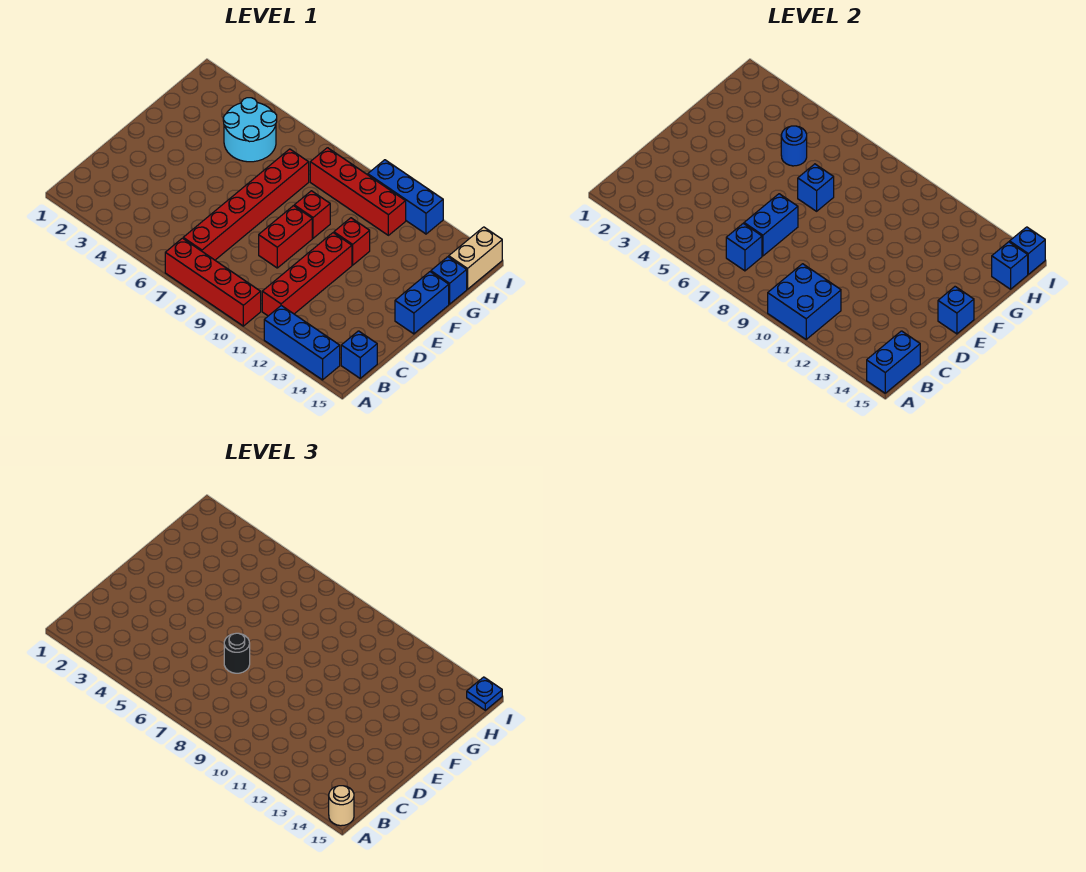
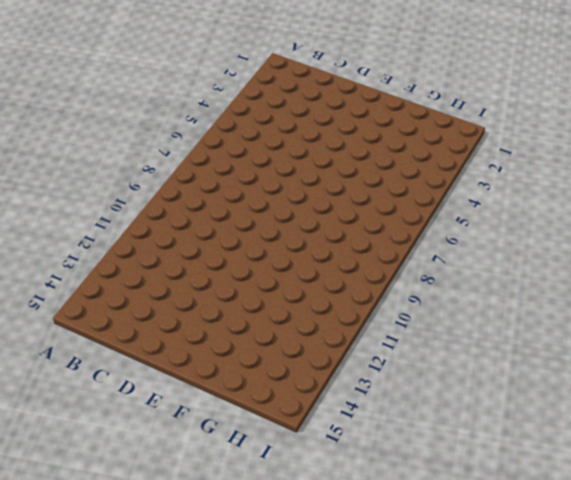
none -> red brick A7:A10 level 1
none -> blue brick A12:A14 level 1
none -> red brick B7:G7 level 1

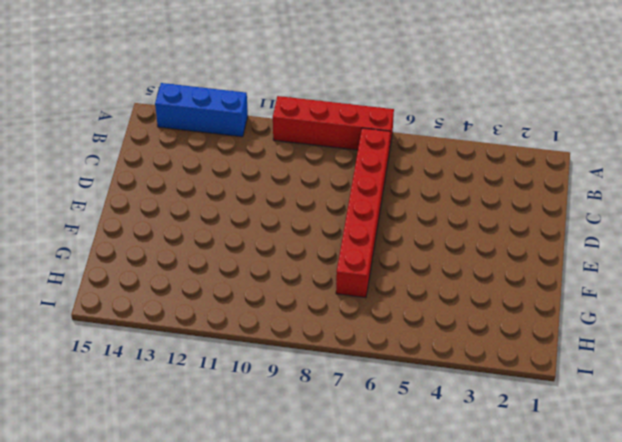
none -> red brick B11:E11 level 1
none -> blue brick B15 level 1
none -> red brick D9:E9 level 1

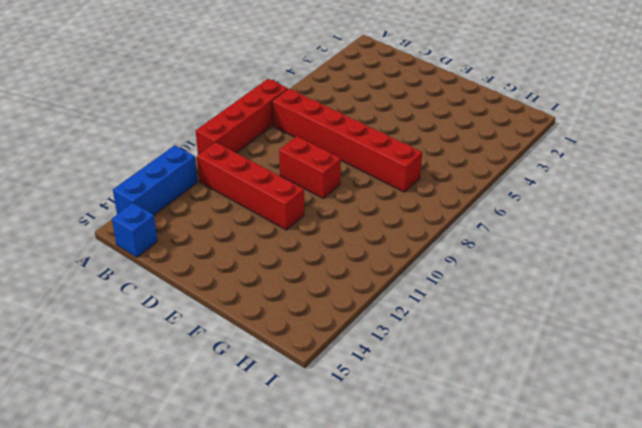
none -> blue brick E15:F15 level 1
none -> red brick F9 level 1
none -> red brick F11 level 1

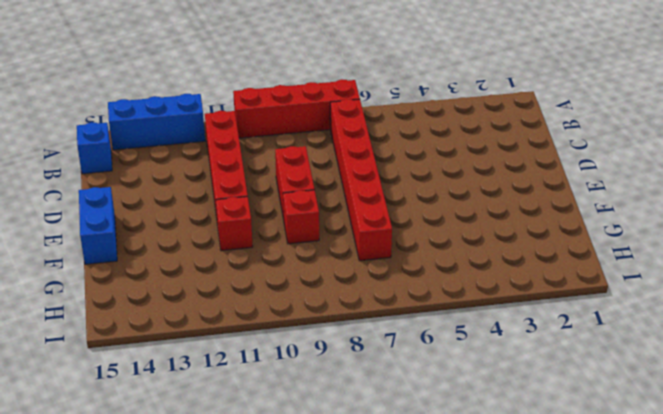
none -> cyan round brick G4:H5 level 1
none -> blue brick G15 level 1
none -> red brick H8:H11 level 1

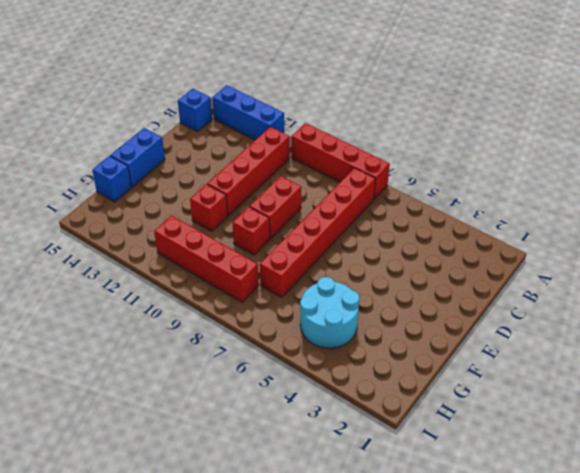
none -> tan brick H15:I15 level 1
none -> blue brick I10:I12 level 1
none -> blue brick A10:B11 level 2

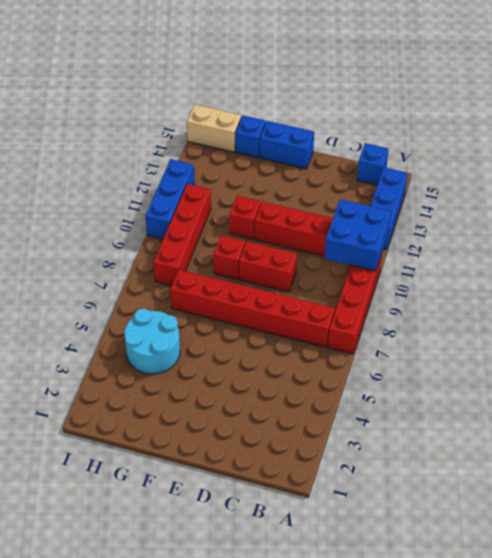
none -> blue brick A15:B15 level 2
none -> blue brick B7 level 2
none -> blue brick C7:D7 level 2

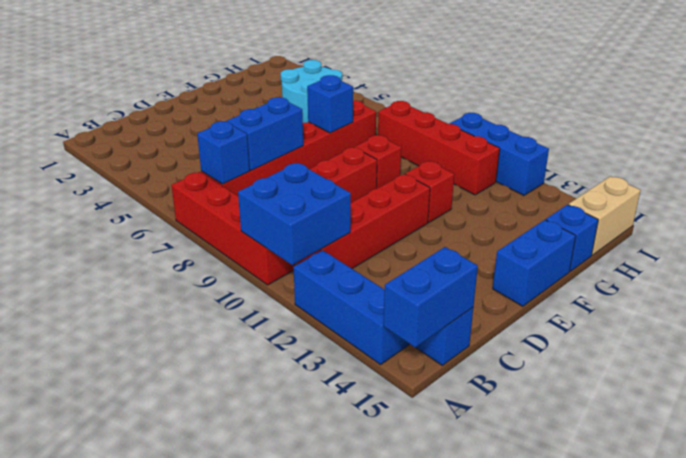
none -> blue brick E15 level 2
none -> blue round brick G5 level 2
none -> blue brick H15 level 2

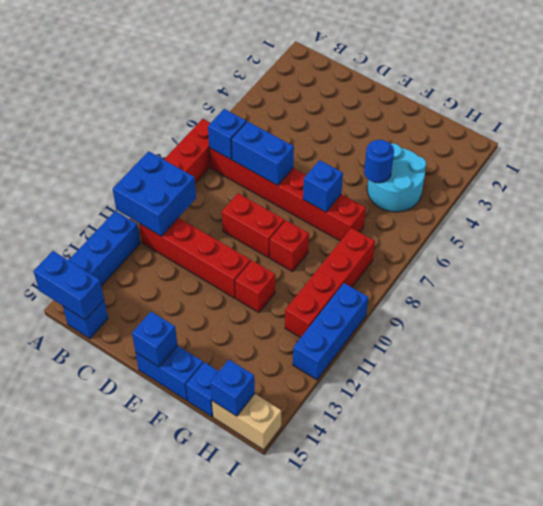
none -> blue brick I15 level 2
none -> tan round brick A15 level 3
none -> black round brick D7 level 3

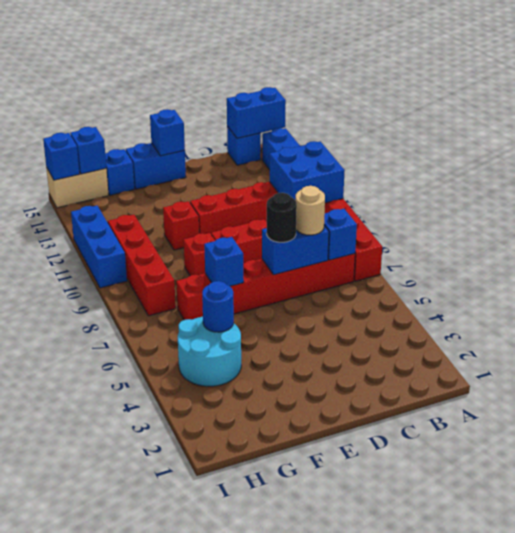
tan round brick C7 level 3 -> tan round brick A15 level 3
none -> blue plate I15 level 3

